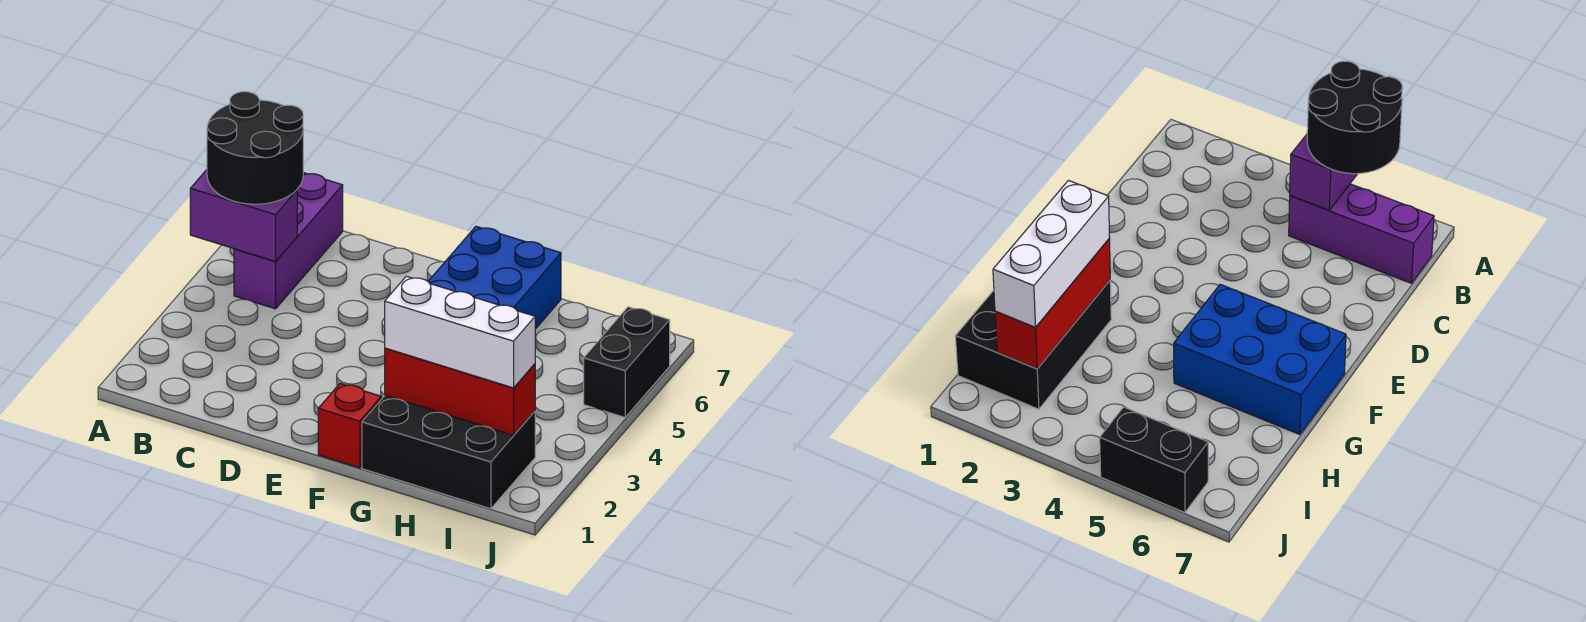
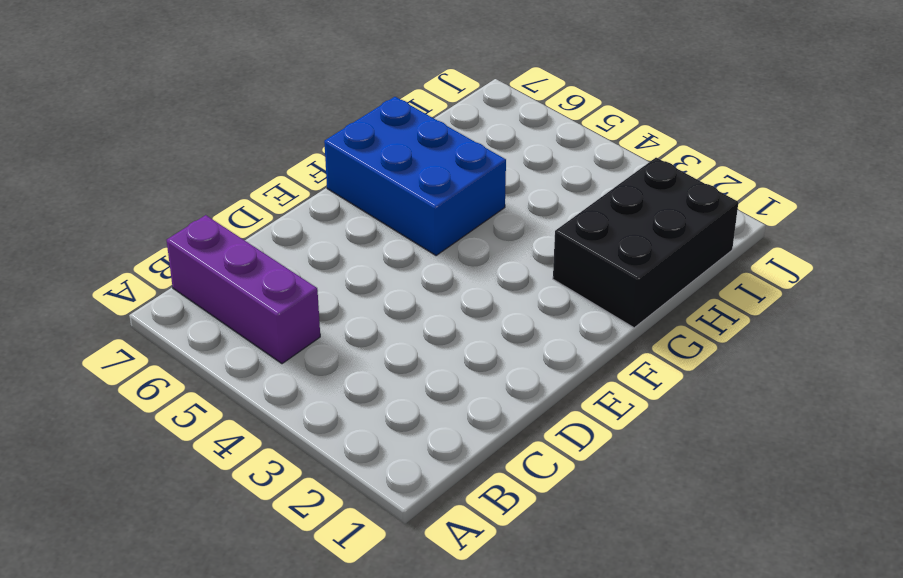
none -> red brick F1 level 1
none -> black brick J5:J6 level 1

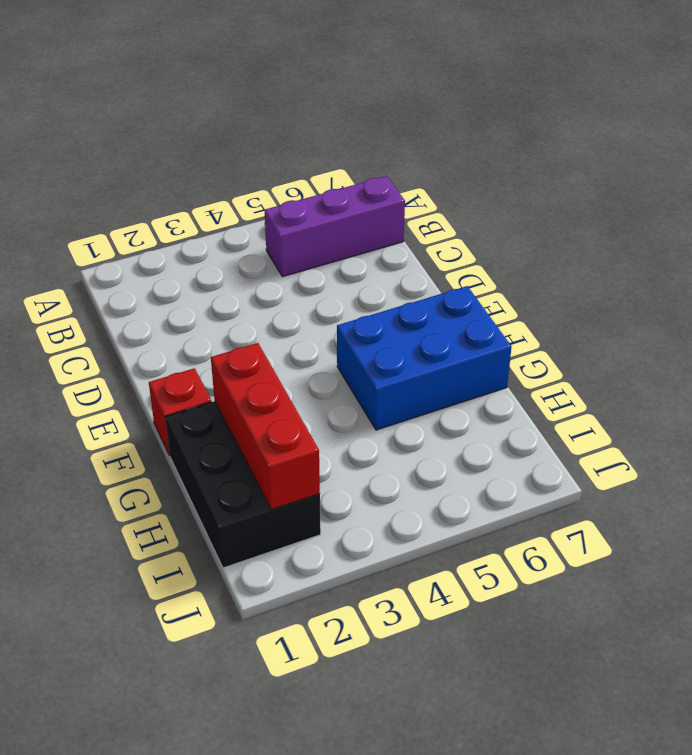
none -> black brick J5:J6 level 1
none -> purple brick A5:B5 level 2

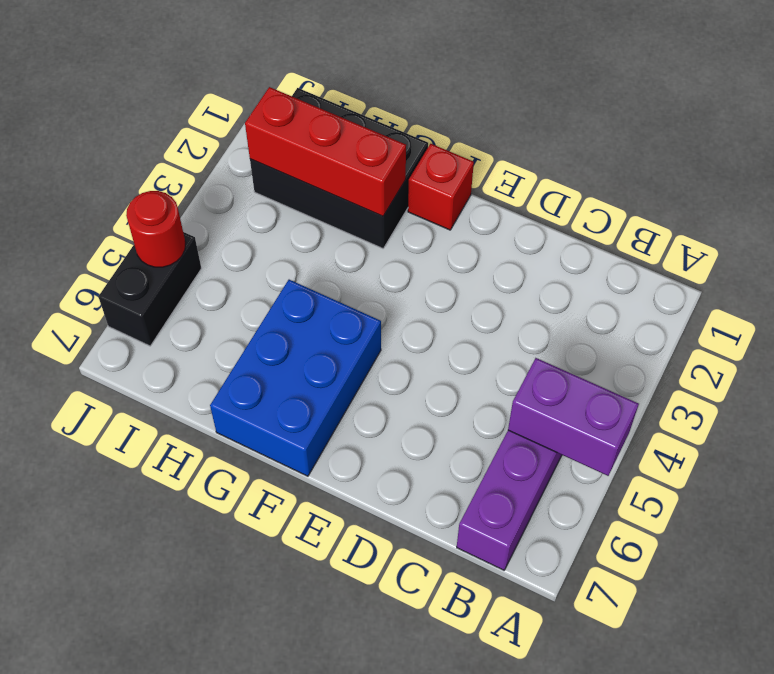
red round brick J5 level 2 -> none
none -> black round brick A5:B6 level 3
none -> white brick G2:I2 level 3

